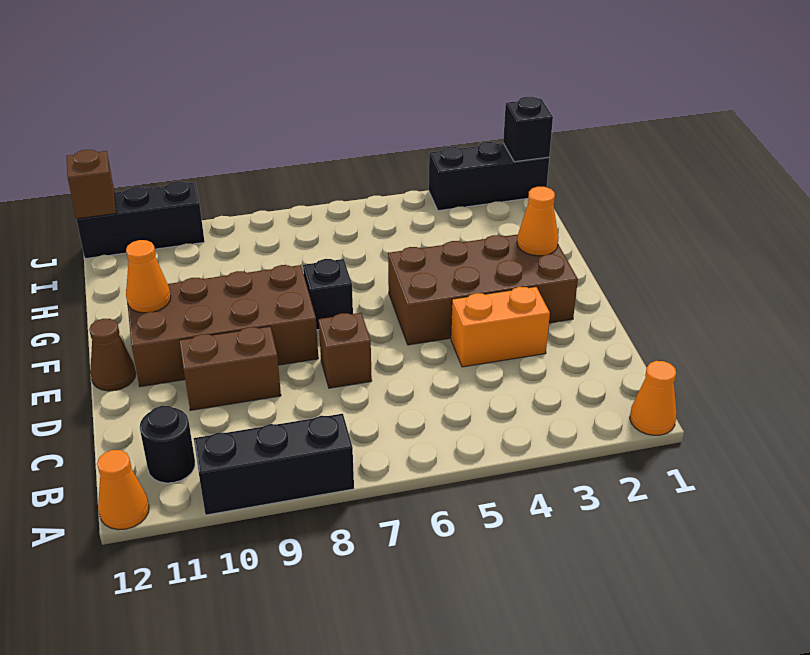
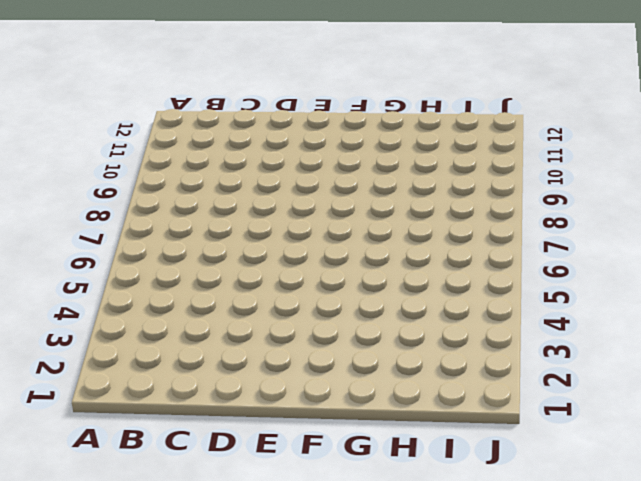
none -> orange cone A1 level 1
none -> black brick A8:A10 level 1
none -> orange cone A12 level 1

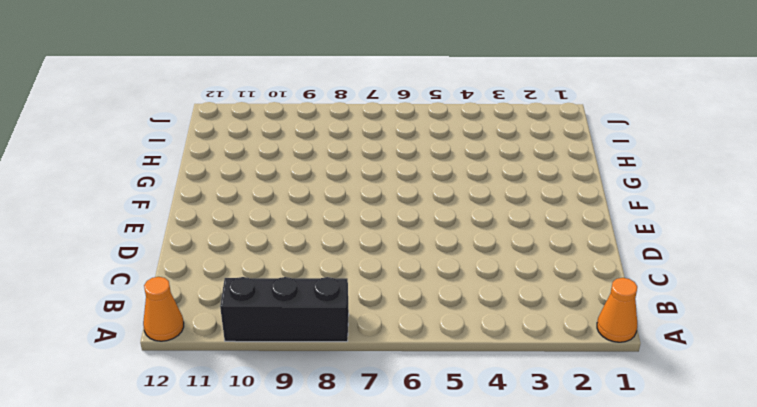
none -> black round brick B11 level 1
none -> orange brick D3:D4 level 1
none -> brown brick D7 level 1

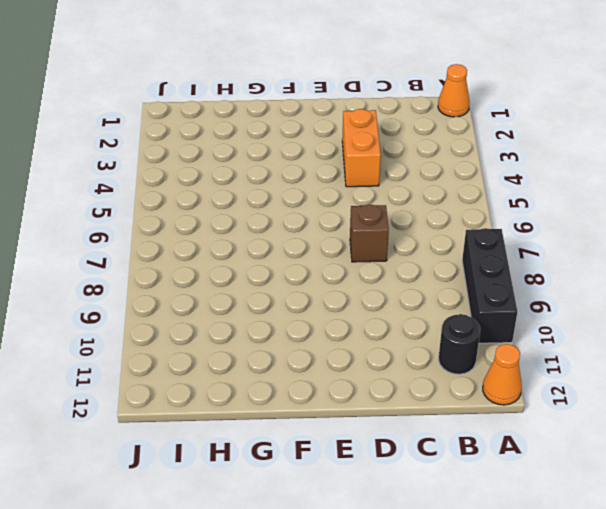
none -> brown brick D9:D10 level 1
none -> brown brick E2:F5 level 1
none -> brown brick E8:F11 level 1

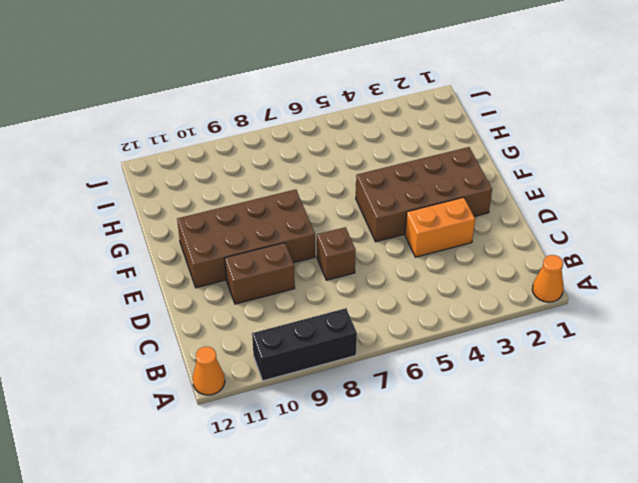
none -> black round brick B11 level 1
none -> brown cone E12 level 1
none -> black brick F7 level 1

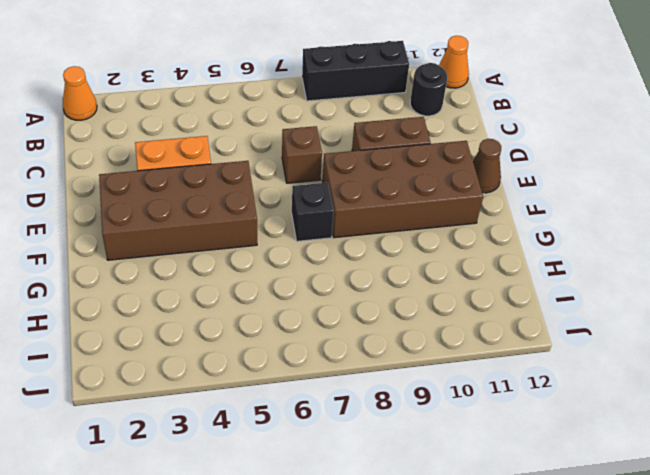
none -> black brick J1:J3 level 1
none -> black brick J10:J12 level 1
none -> orange cone F2 level 2

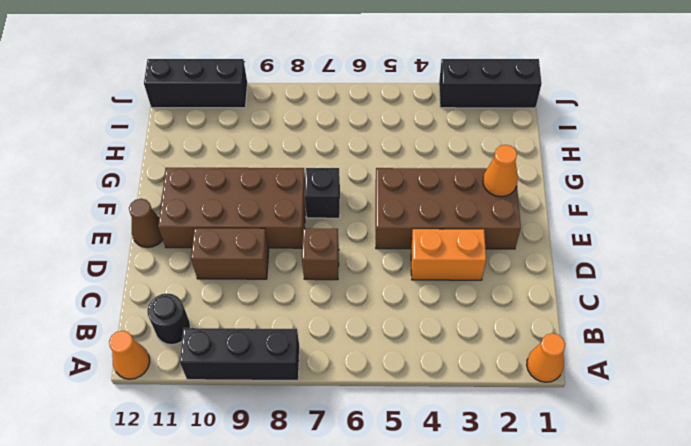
none -> orange cone F11 level 2
none -> black brick J1 level 2
none -> brown brick J12 level 2

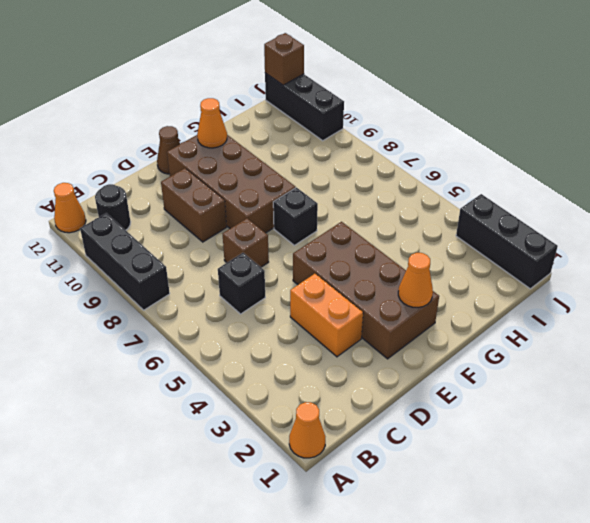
black brick C6 level 1 -> black brick J1 level 2

